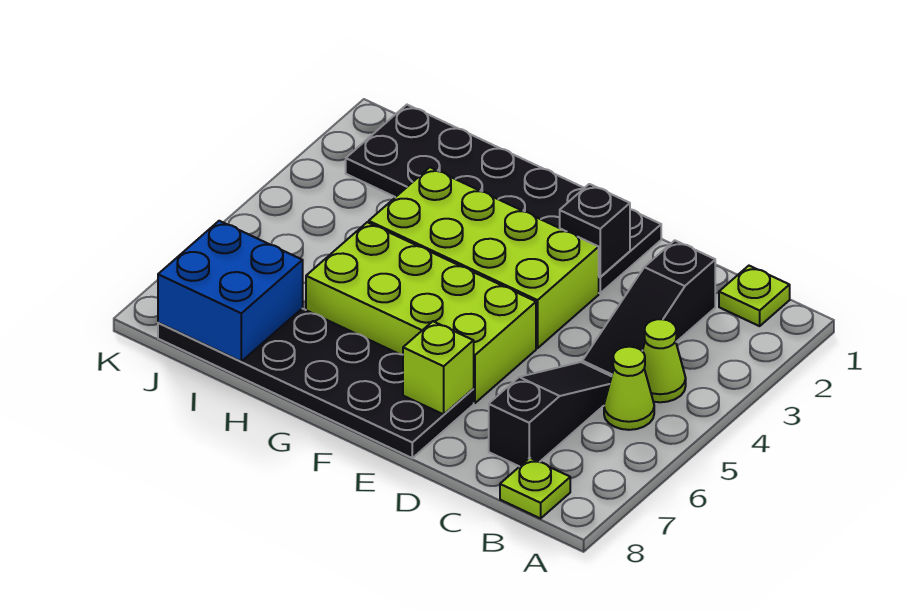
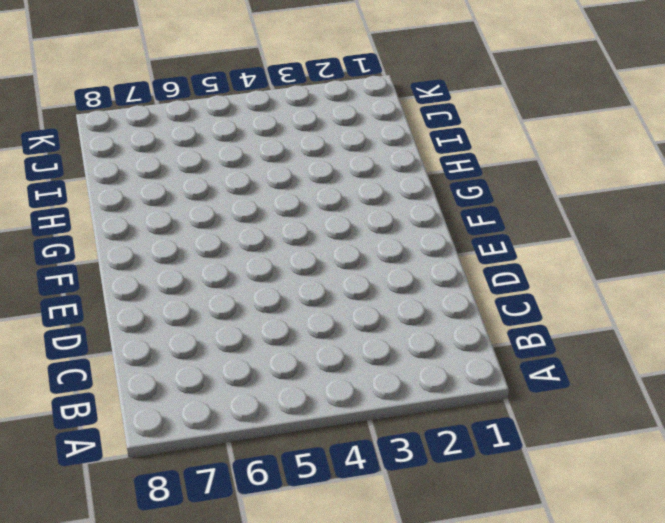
none -> lime plate B1 level 1
none -> lime cone B4 level 1
none -> lime cone B5 level 1

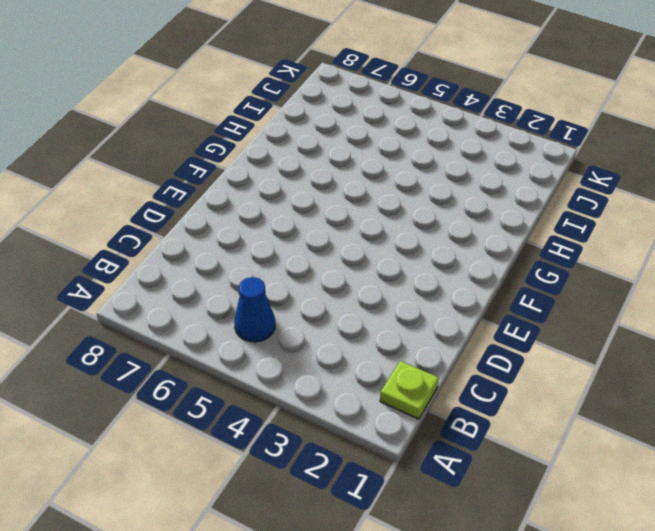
blue cone B5 level 1 -> lime cone B5 level 1
none -> lime cone B4 level 1
none -> lime plate B8 level 1
none -> black slope C2:C4 level 1 top 2

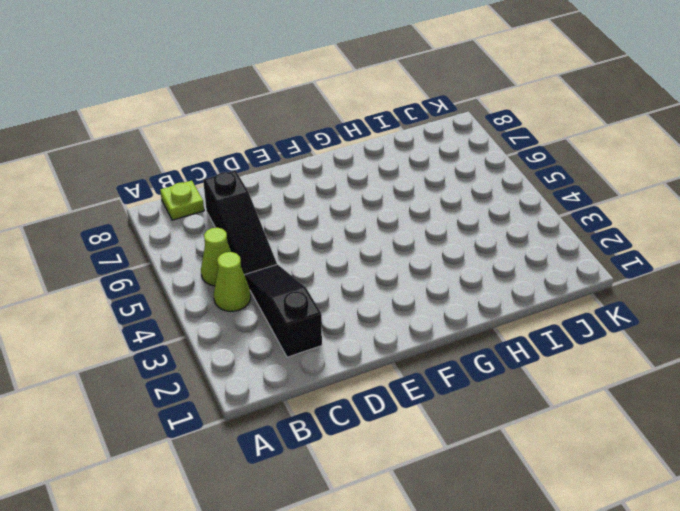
none -> lime plate B1 level 1
none -> black plate E1:J2 level 1
none -> lime brick E3:H4 level 1

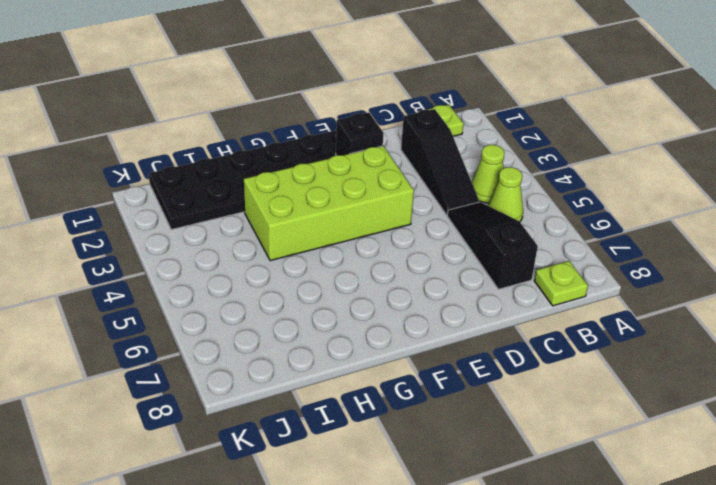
none -> lime brick E5:H6 level 1
none -> black plate E7:J8 level 1
none -> lime brick E7 level 2

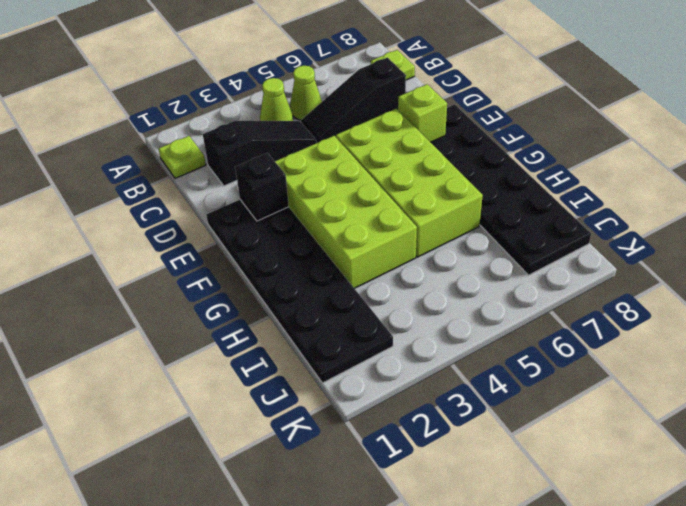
none -> blue brick I7:J8 level 2

